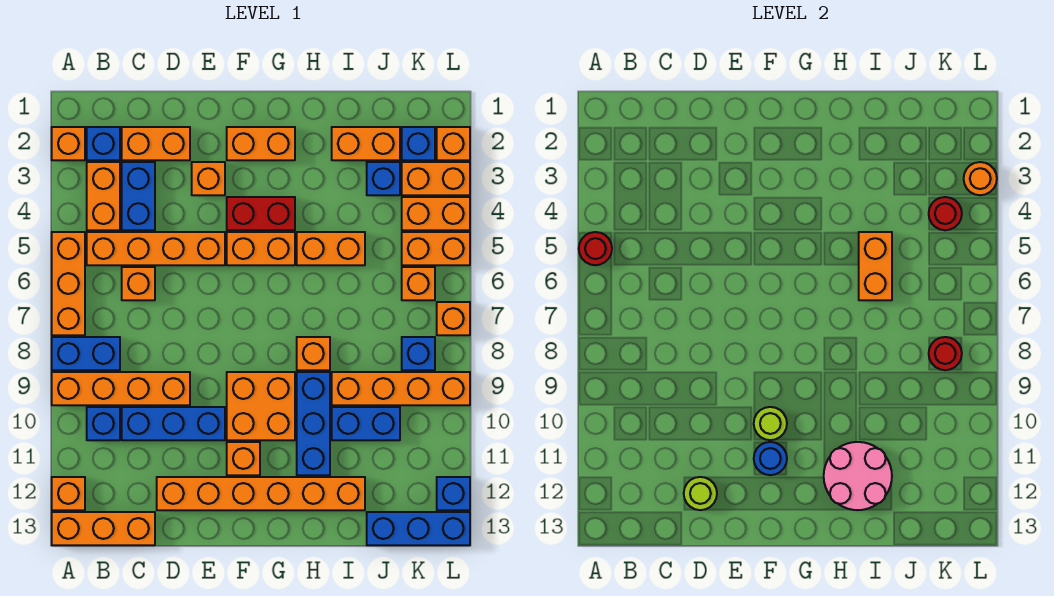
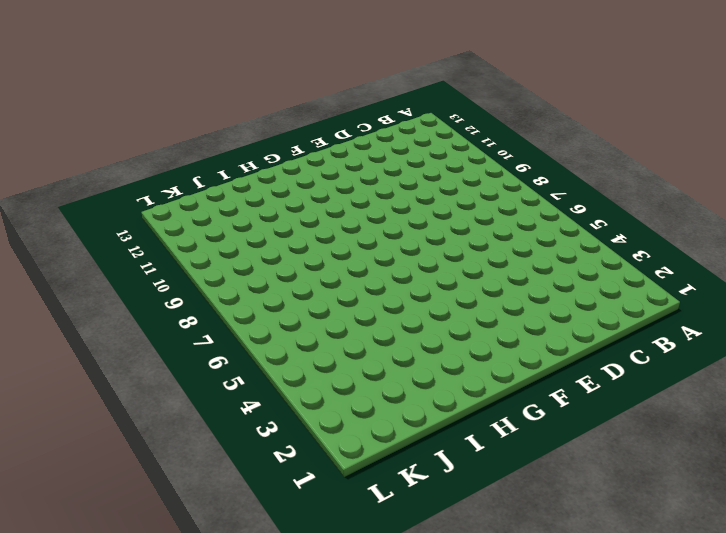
none -> orange brick A2 level 1
none -> orange brick A5:A7 level 1
none -> blue brick A8:B8 level 1
none -> orange brick A9:D9 level 1

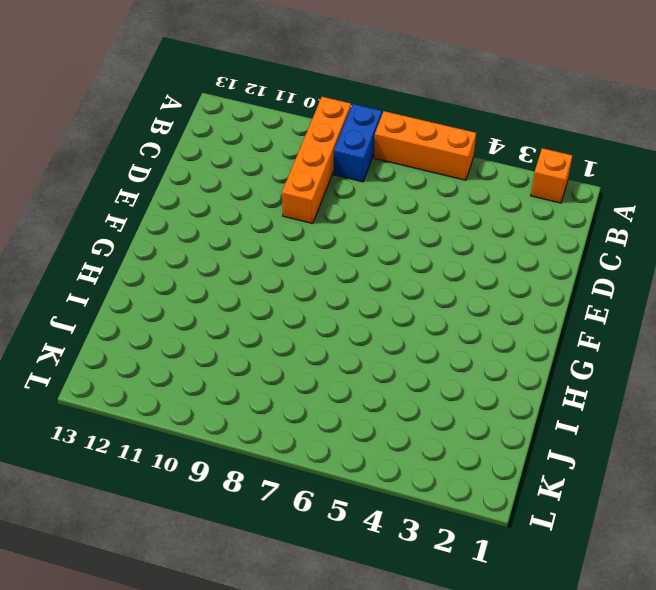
none -> orange brick A12 level 1
none -> orange brick A13:C13 level 1
none -> blue brick B2 level 1
none -> orange brick B3:B4 level 1

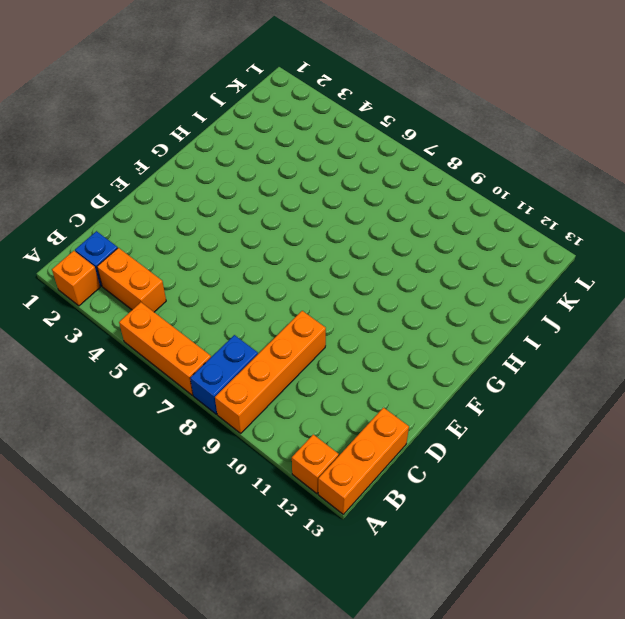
none -> orange brick B5:E5 level 1
none -> blue brick B10 level 1
none -> orange brick C2:D2 level 1
none -> blue brick C3:C4 level 1

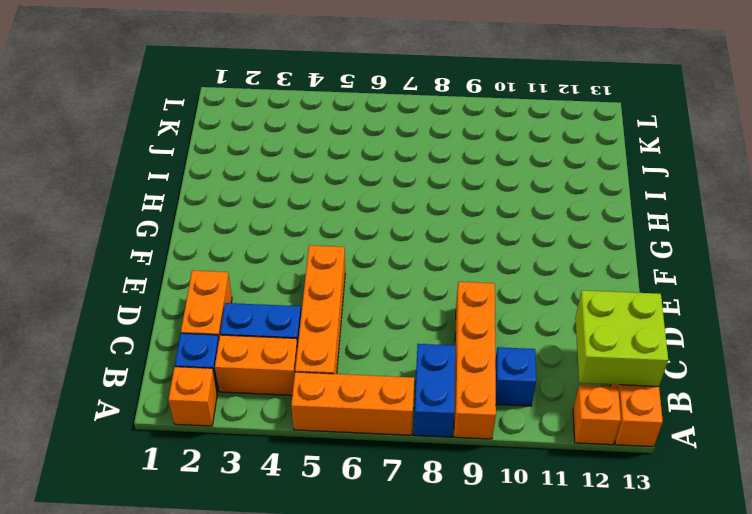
lime brick B12:C13 level 2 -> none
none -> orange brick C6 level 1
none -> blue brick C10:E10 level 1
none -> orange brick D12:I12 level 1
none -> orange brick E3 level 1

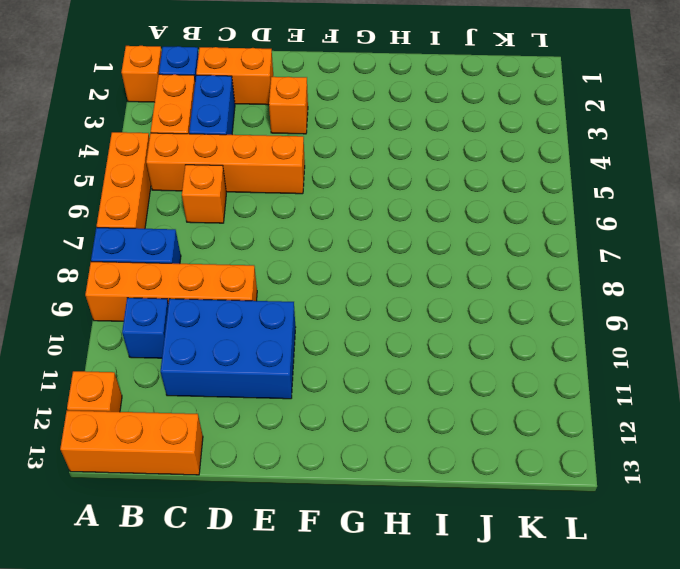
blue brick C10:E11 level 1 -> blue brick C10:E10 level 1
none -> orange brick D12:I12 level 1
none -> orange brick F2:G2 level 1
none -> red brick F4:G4 level 1
none -> orange brick F5:G5 level 1

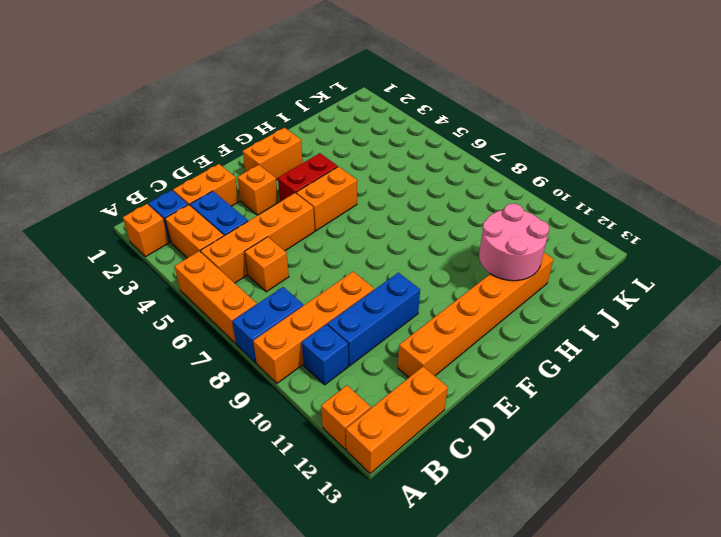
none -> orange brick F9:G10 level 1
none -> orange brick F11 level 1
none -> orange brick H5:I5 level 1
none -> orange brick H8 level 1

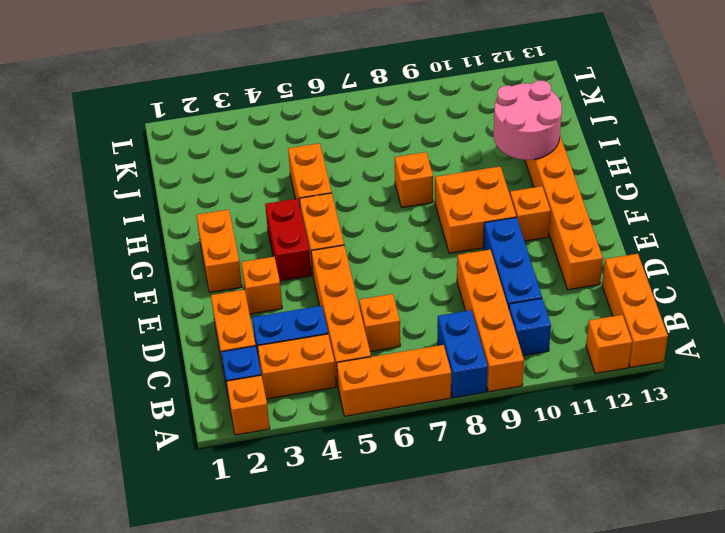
none -> blue brick H9:H11 level 1
none -> orange brick I2:J2 level 1
none -> orange brick I9:L9 level 1
none -> blue brick I10:J10 level 1

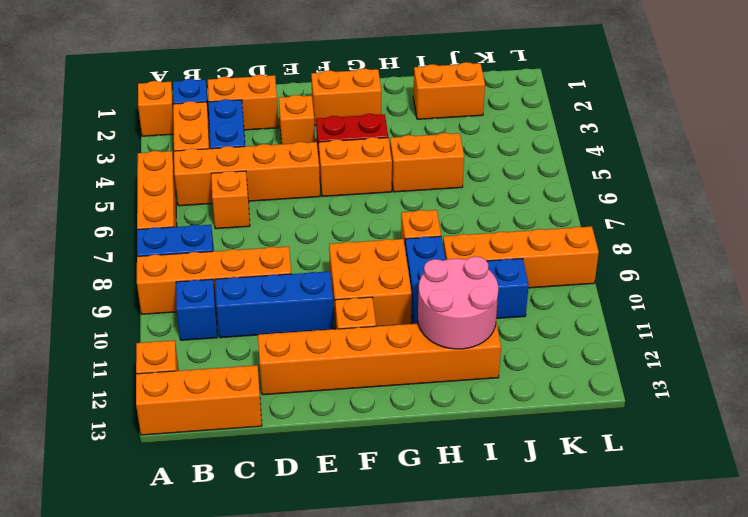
none -> blue brick J3 level 1
none -> blue brick J13:L13 level 1
none -> blue brick K2 level 1
none -> orange brick K3:L3 level 1

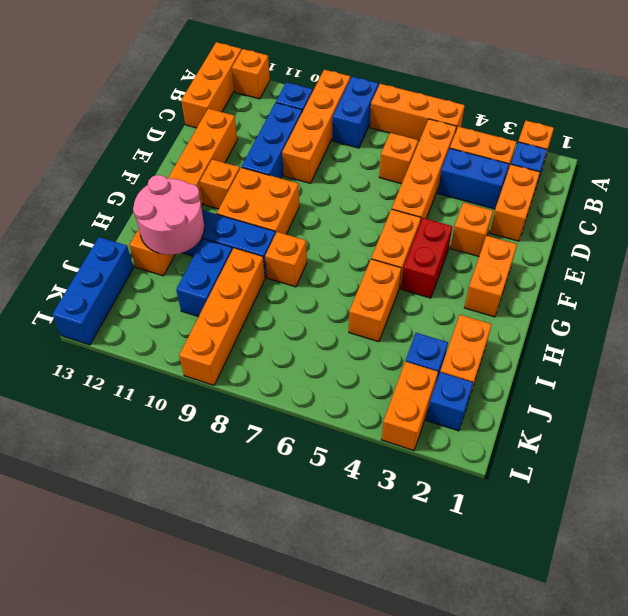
none -> orange brick K4:L4 level 1
none -> orange brick K5:L5 level 1
none -> orange brick K6 level 1
none -> blue brick K8 level 1

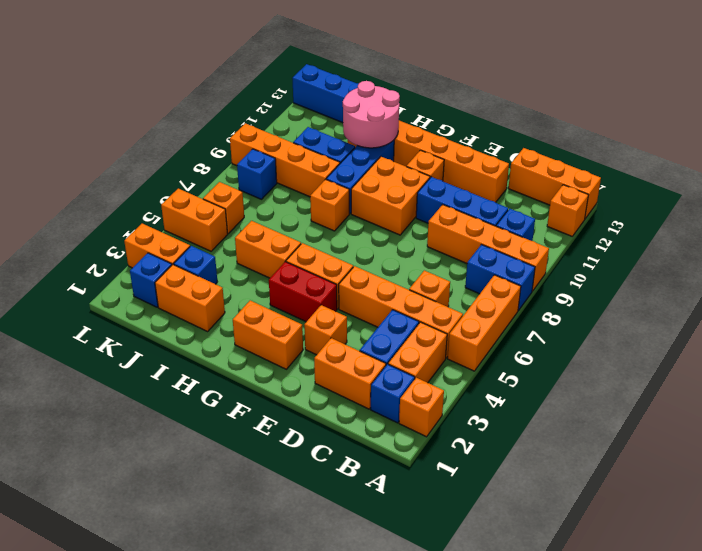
none -> orange brick K4:L4 level 1
none -> orange brick L2 level 1
none -> orange brick L7 level 1
none -> blue brick L12 level 1

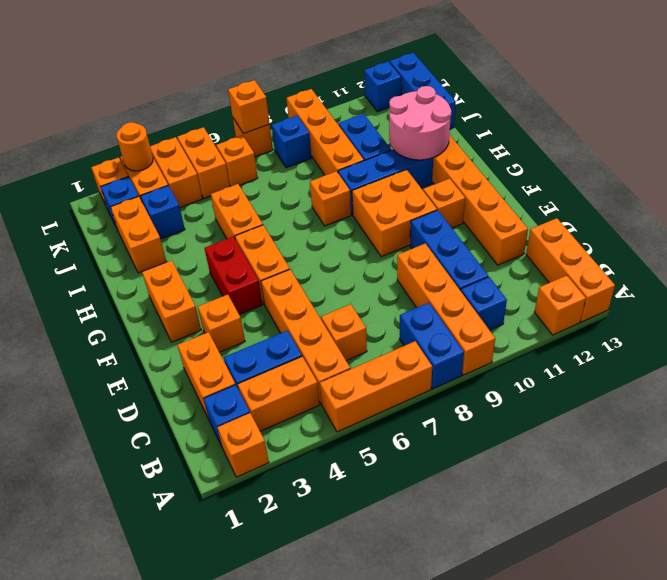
orange brick L7 level 2 -> none
none -> red round brick A5 level 2
none -> lime round brick D12 level 2
none -> lime round brick F10 level 2
none -> blue round brick F11 level 2

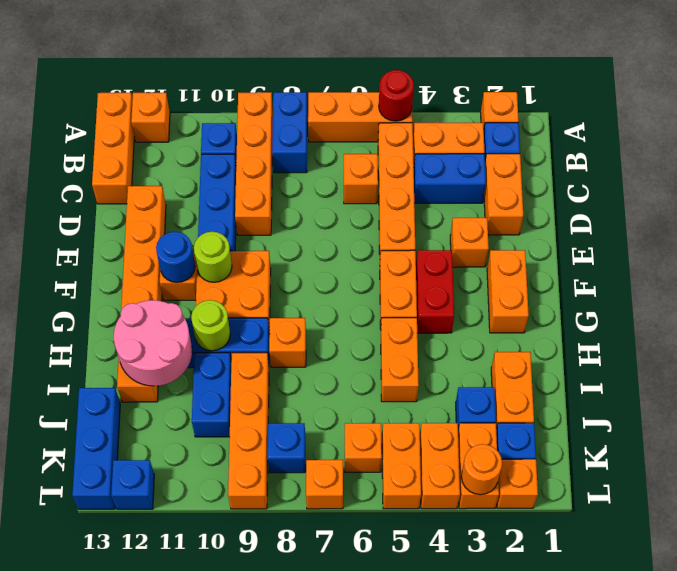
lime round brick H10 level 2 -> lime round brick D12 level 2
none -> orange brick I5:I6 level 2
none -> red round brick K4 level 2
none -> red round brick K8 level 2

